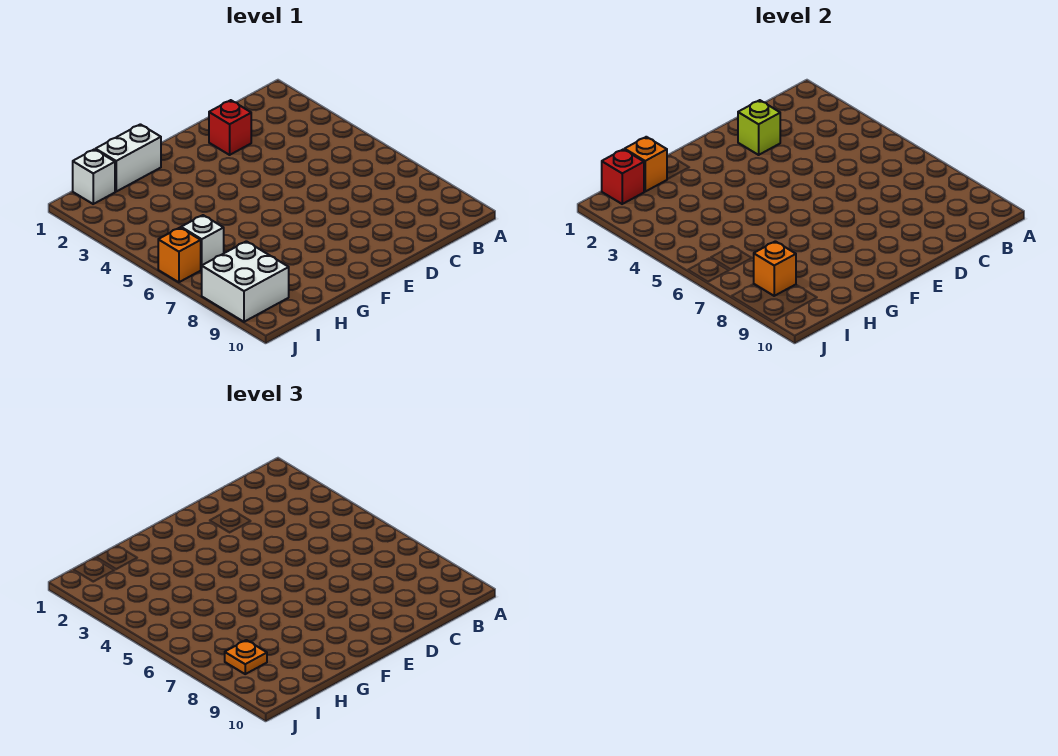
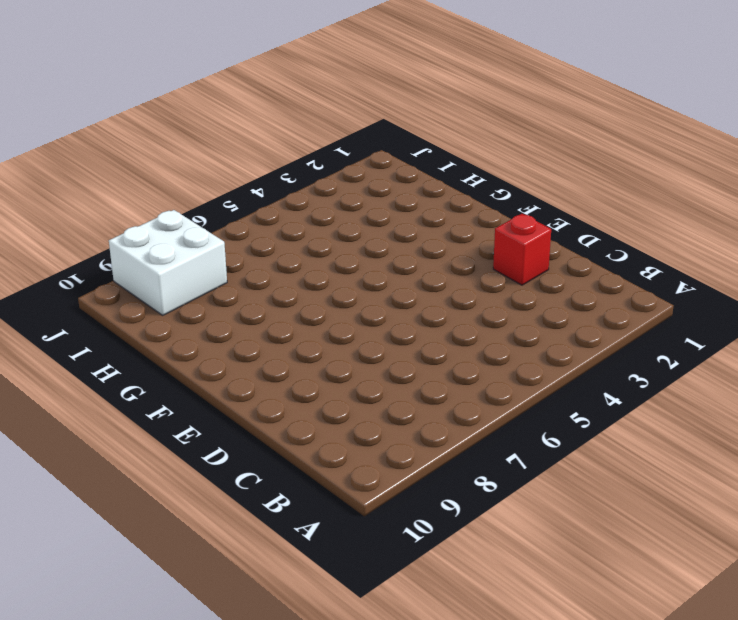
none -> white brick G1:H1 level 1
none -> white brick I1 level 1

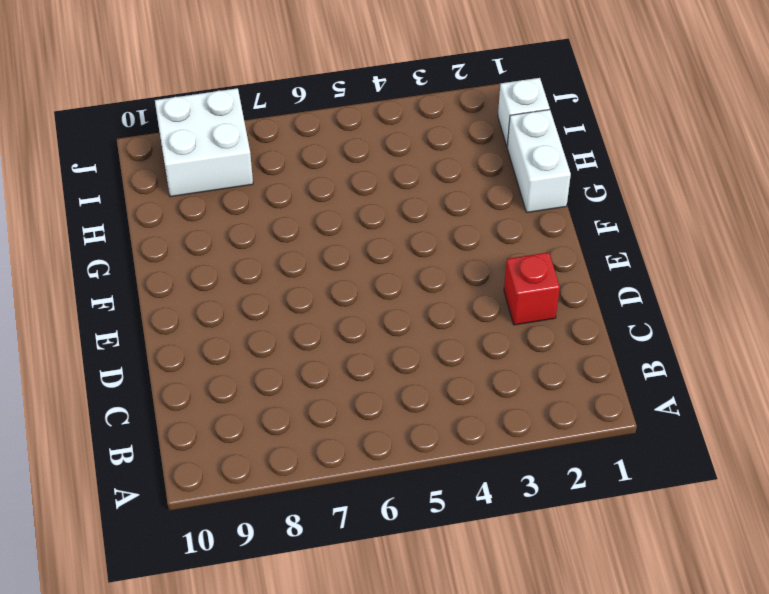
none -> white brick I6 level 1
none -> orange brick J6 level 1

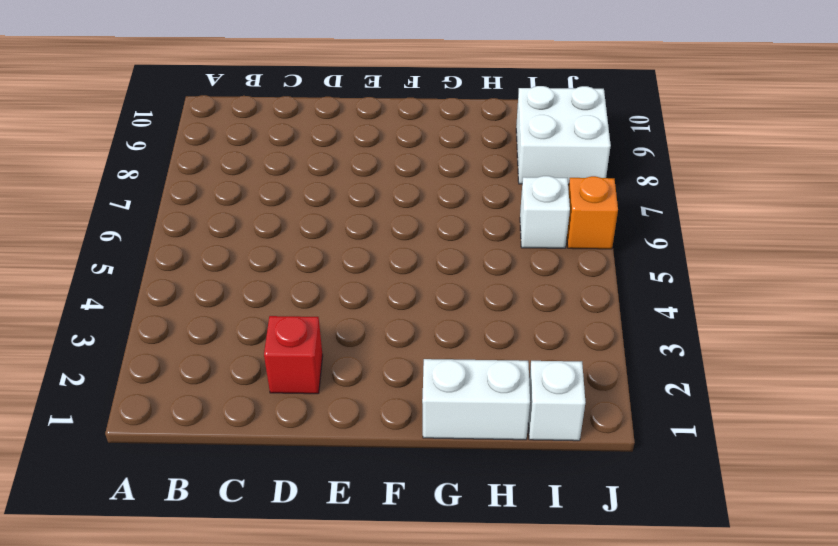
none -> lime brick D2 level 2
none -> orange brick H1 level 2

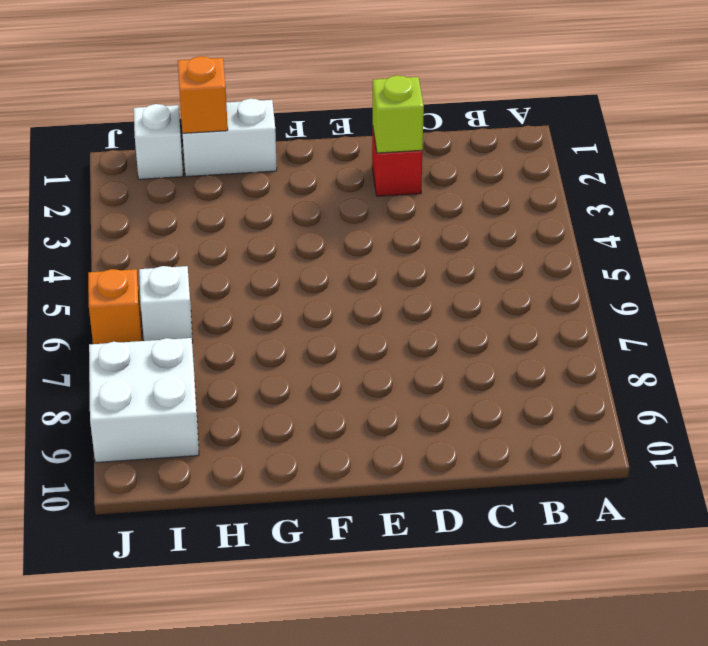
none -> red brick I1 level 2
none -> orange brick I8 level 2

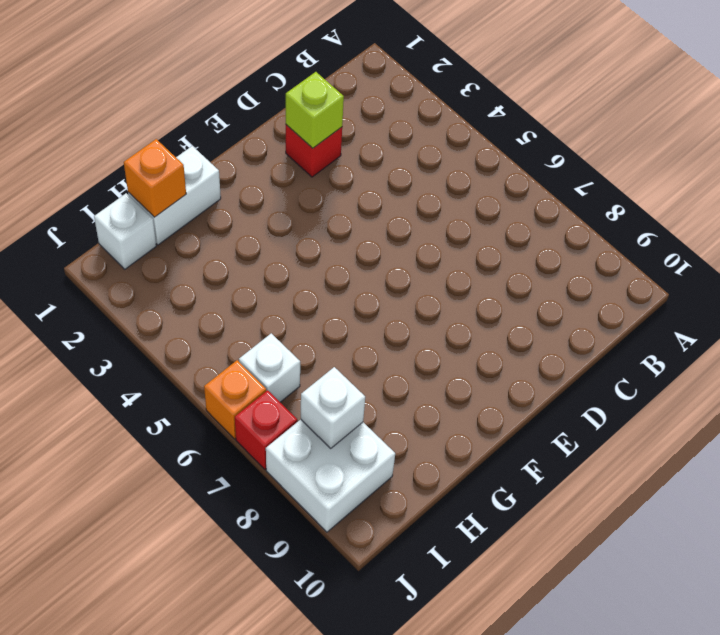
white brick I8 level 2 -> orange brick I8 level 2
red brick J7 level 1 -> red brick I1 level 2
none -> orange plate I8 level 3

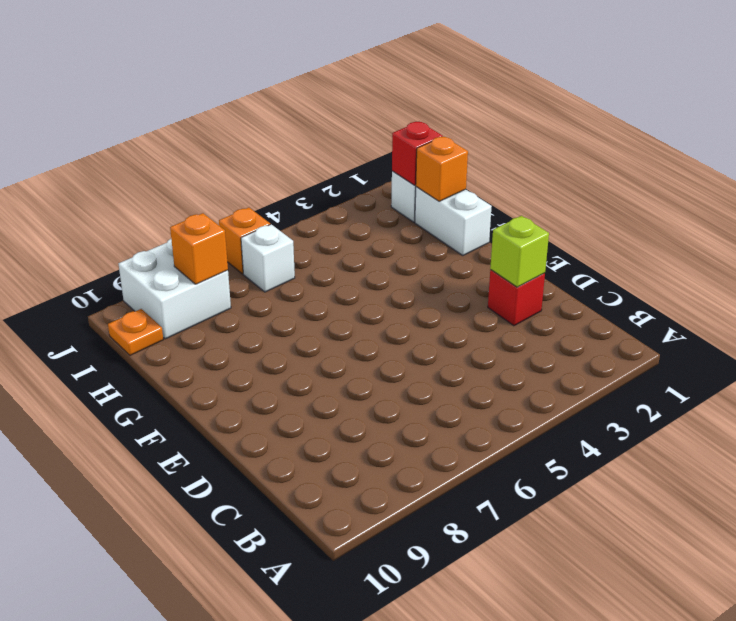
orange plate I10 level 1 -> orange plate I8 level 3

